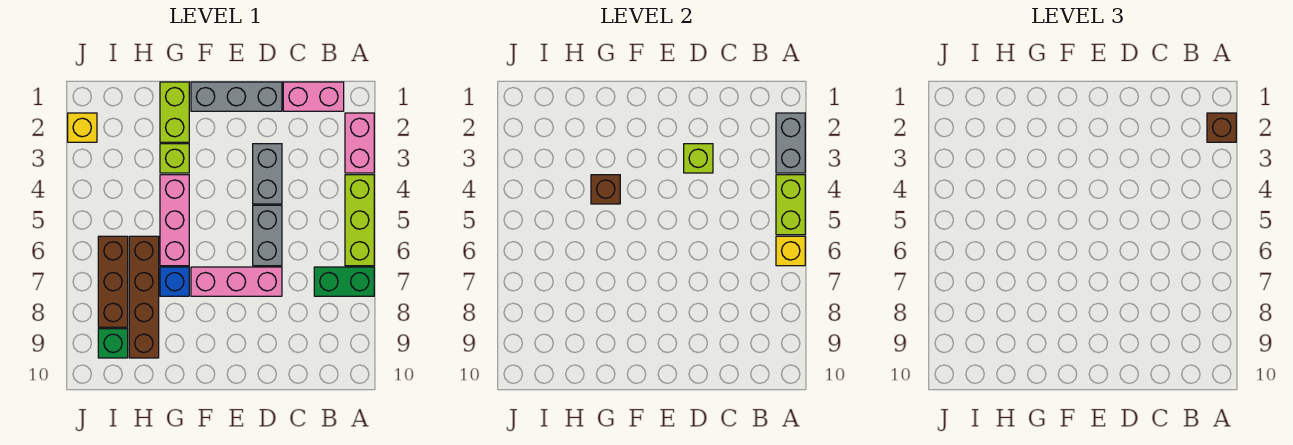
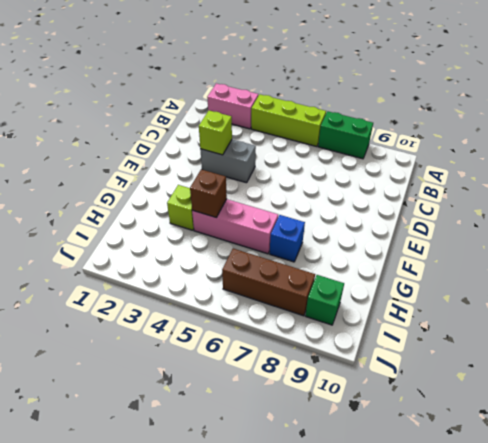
green brick A7:A8 level 1 -> green brick A7:B7 level 1
none -> pink brick B1:C1 level 1
none -> grey brick D1:F1 level 1
none -> grey brick D5:D6 level 1

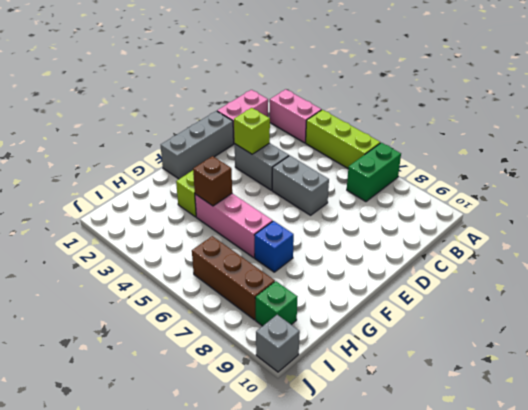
grey brick J10 level 1 -> none
none -> pink brick D7:F7 level 1
none -> lime brick G1:G2 level 1
none -> brown brick H6:H9 level 1

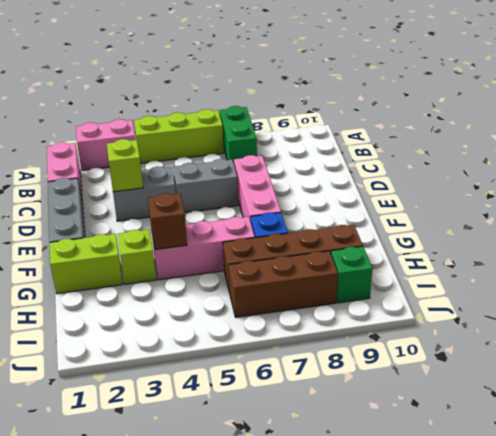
none -> yellow brick J2 level 1
none -> grey brick A2:A3 level 2
none -> lime brick A4:A5 level 2

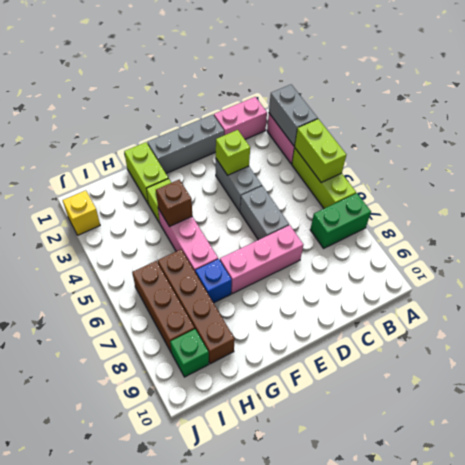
none -> yellow brick A6 level 2
none -> brown brick A2 level 3

